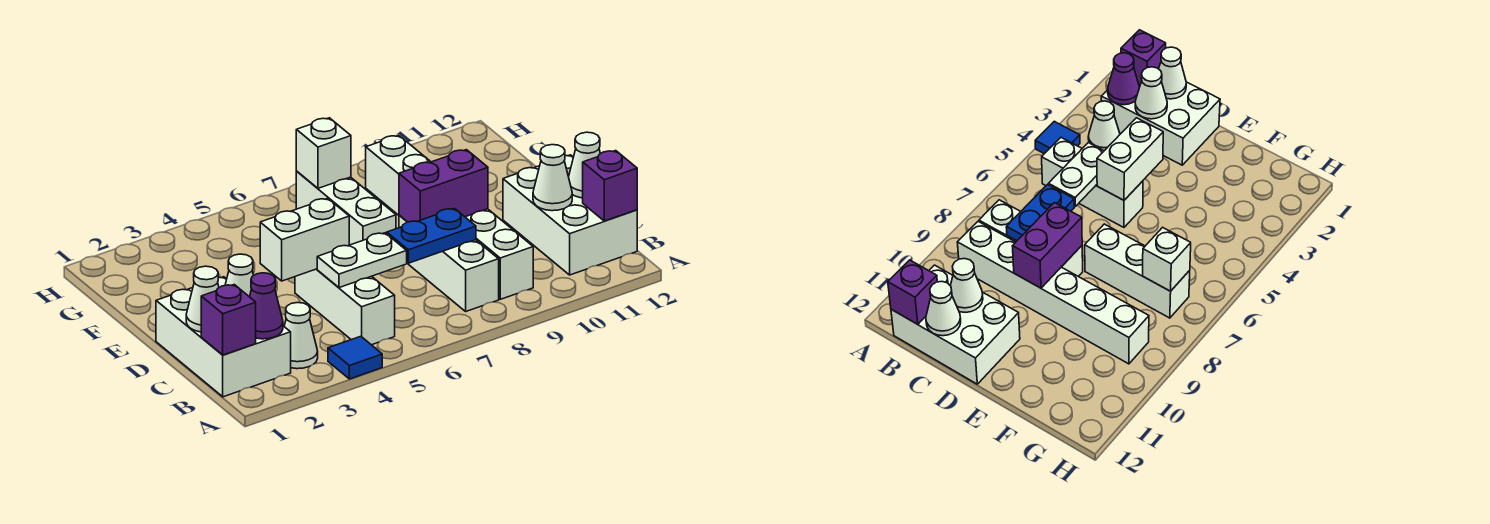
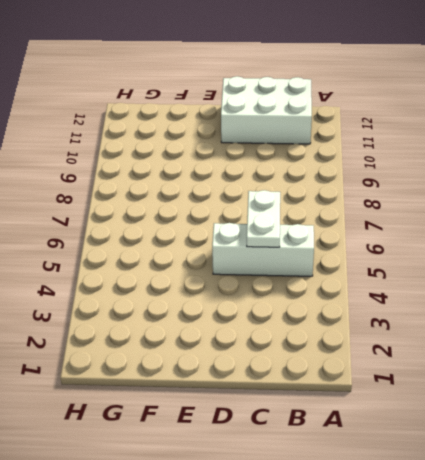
none -> blue tile A4 level 1
none -> white brick B1:D2 level 1
none -> white cone B3 level 1

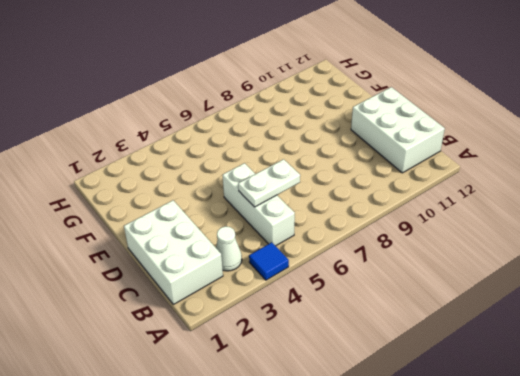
none -> white brick B8:D8 level 1
none -> white brick B9:G9 level 1
none -> white brick E7:G7 level 1

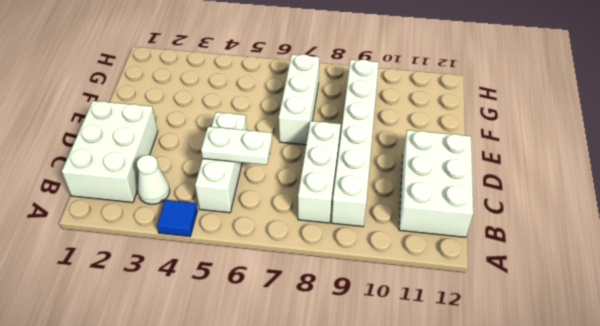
none -> purple brick B1 level 2
none -> purple cone B2 level 2
none -> purple brick B12 level 2

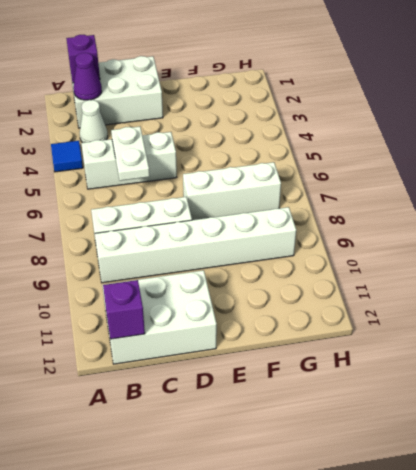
none -> white cone C1 level 2
none -> white cone C2 level 2
none -> blue plate C7:C8 level 2

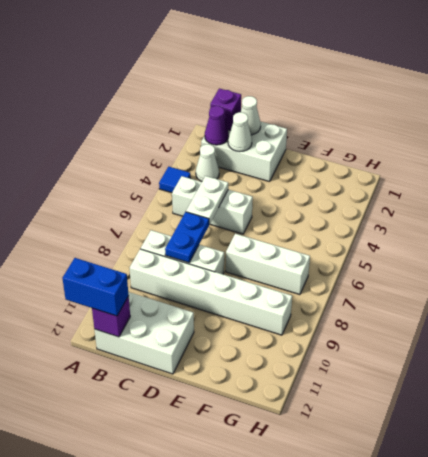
blue brick A12:B12 level 3 -> none
none -> white cone C11 level 2
none -> white cone C12 level 2
none -> white brick D4:D5 level 2

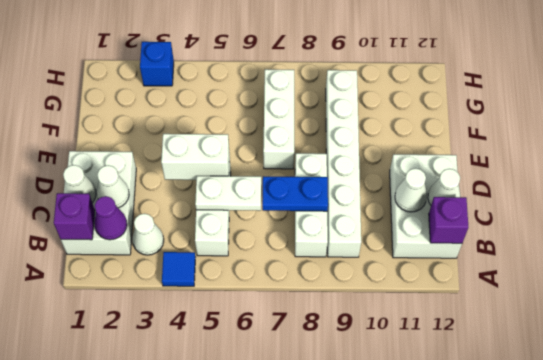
blue brick H3 level 1 -> none
none -> purple brick D8:D9 level 2
none -> white brick G7 level 2

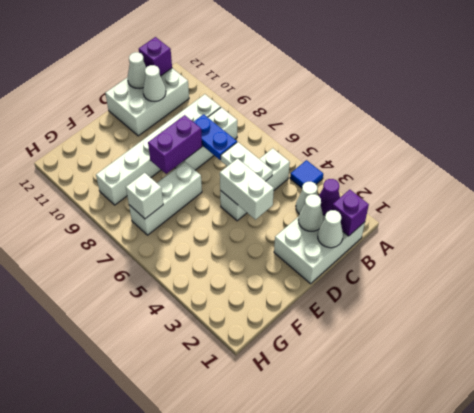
purple brick D8:E8 level 2 -> purple brick D8:D9 level 2

